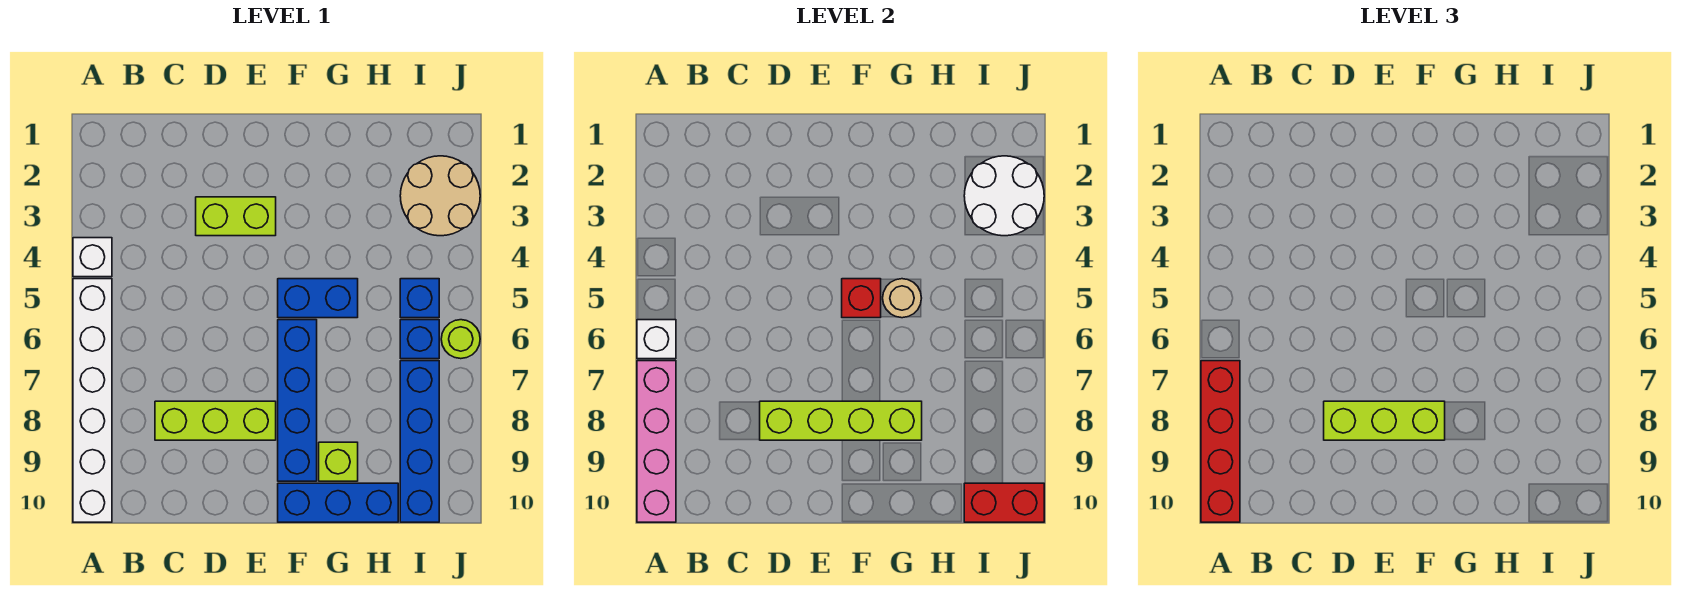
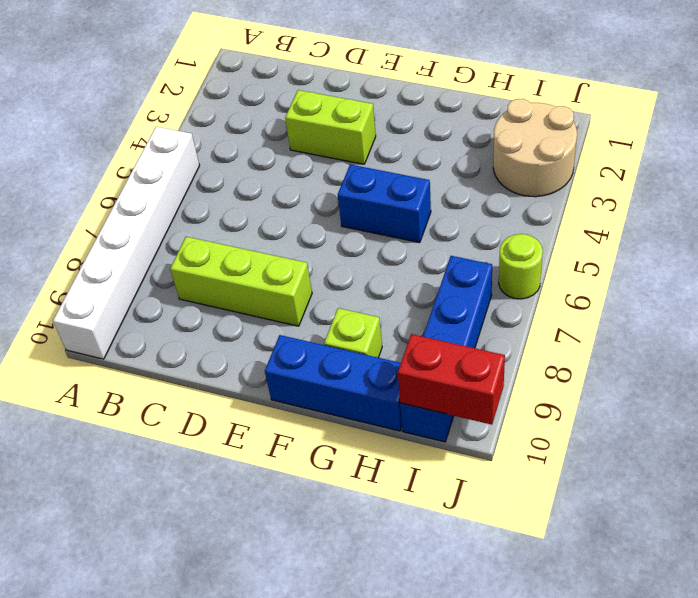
none -> white brick A4 level 1
none -> blue brick F6:F9 level 1
none -> blue brick I5 level 1

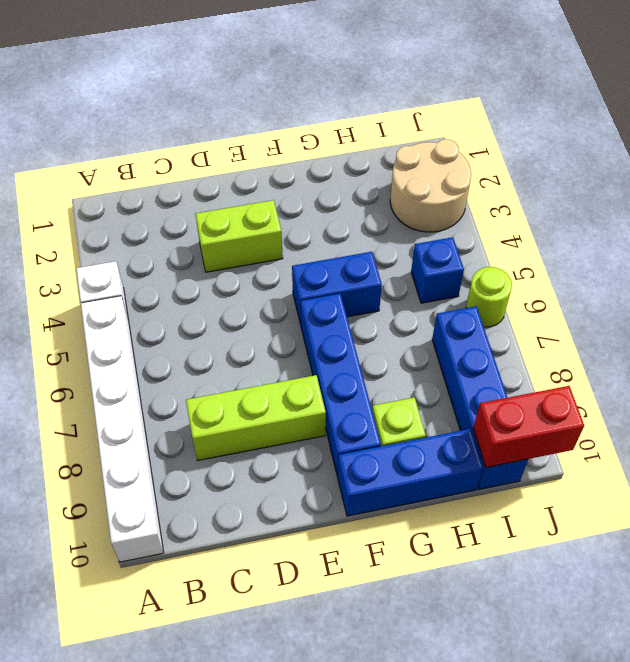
none -> blue brick I6 level 1
none -> white brick A6 level 2
none -> pink brick A7:A10 level 2

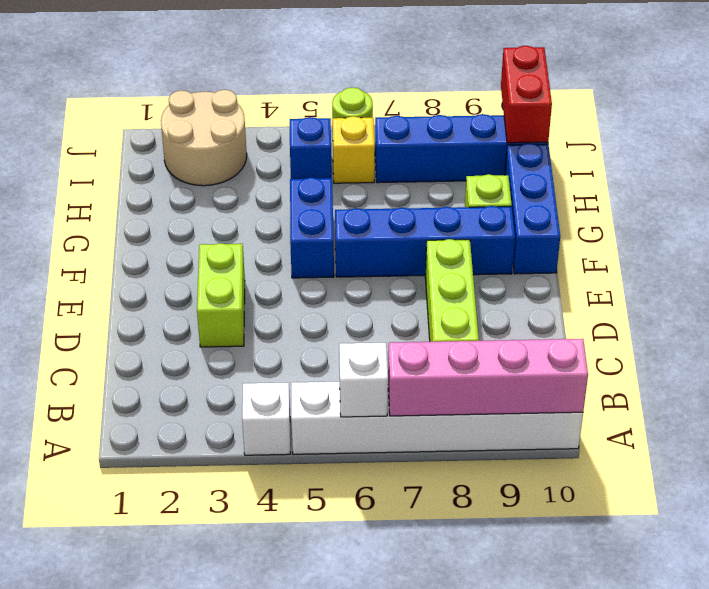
yellow brick I6 level 1 -> blue brick I6 level 1
none -> lime brick D8:G8 level 2
none -> red brick F5 level 2
none -> tan round brick G5 level 2

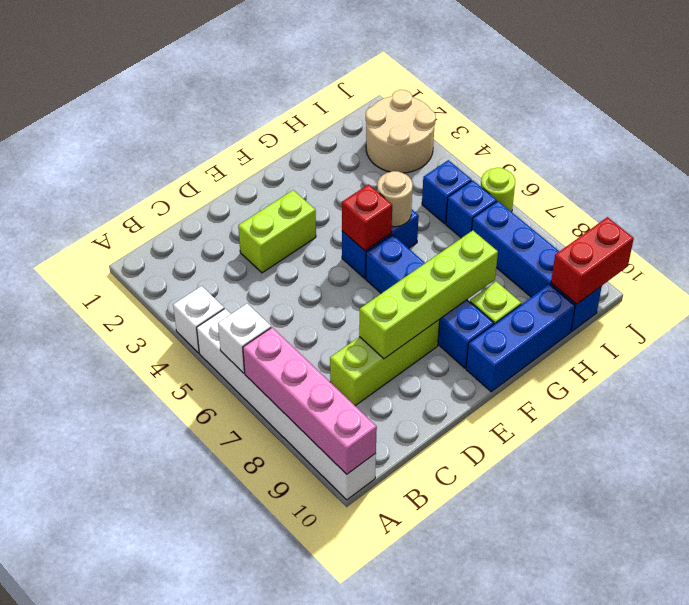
none -> white round brick I2:J3 level 2
none -> red brick A7:A10 level 3
none -> lime brick D8:F8 level 3

